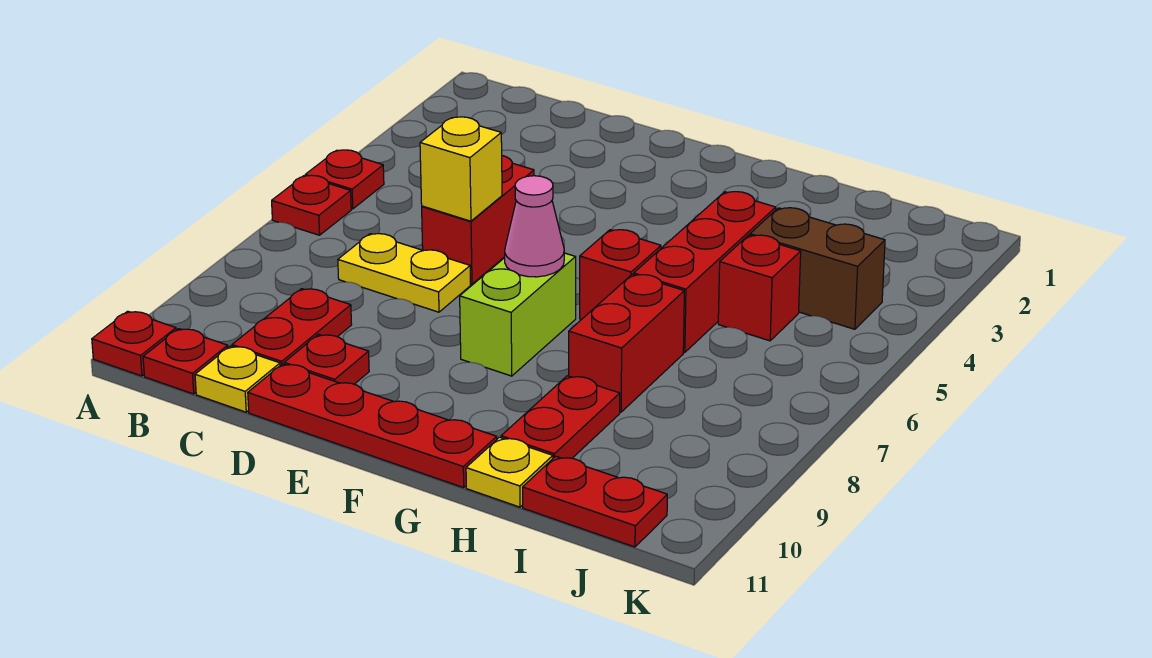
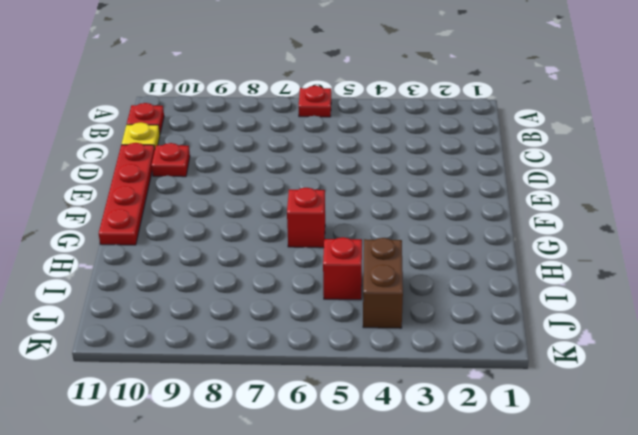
none -> red plate A5 level 1
none -> red plate A11 level 1
none -> yellow plate C7:D7 level 1

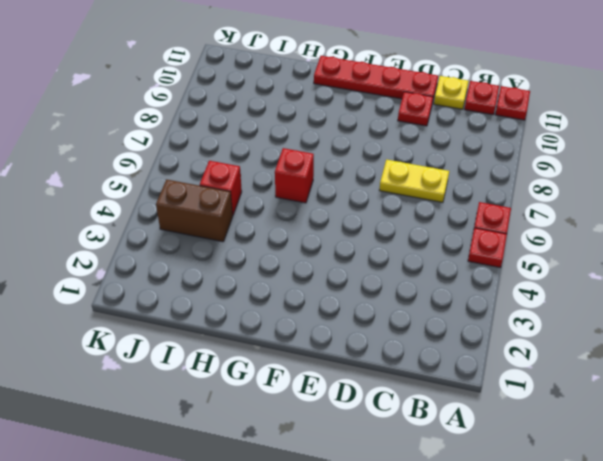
none -> red plate C9:C10 level 1
none -> red brick D5:D6 level 1
none -> lime brick F7:F8 level 1

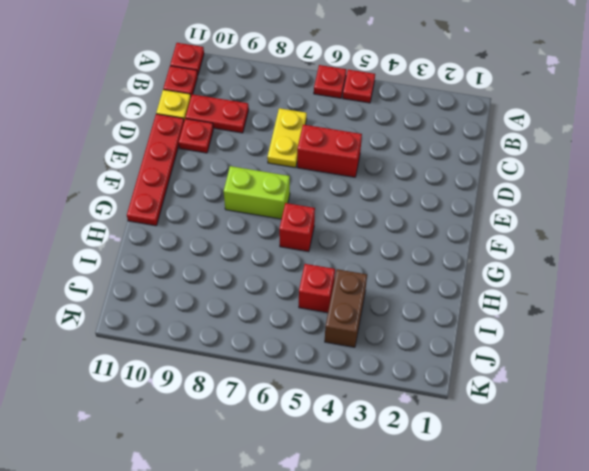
none -> red brick H4:H6 level 1
none -> red brick H7:H8 level 1
none -> red plate H9:H10 level 1

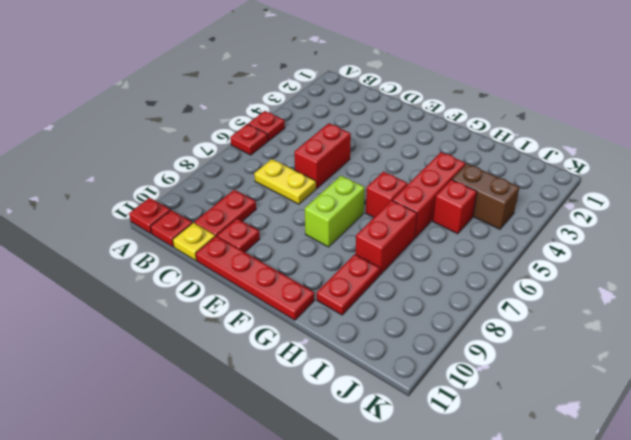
none -> yellow plate H11 level 1
none -> red plate I11:J11 level 1
none -> yellow brick D6 level 2

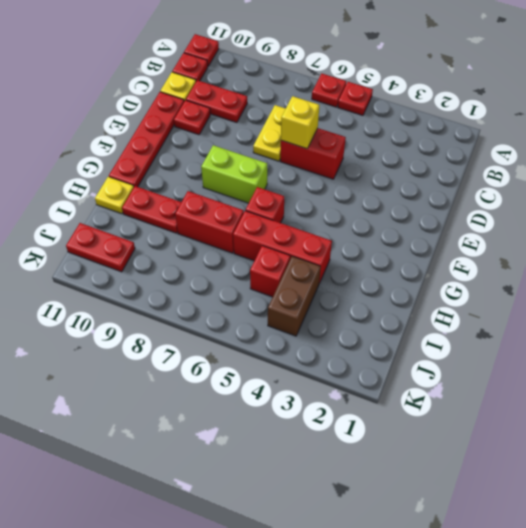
red plate J10:J11 level 1 -> red plate I11:J11 level 1
none -> pink cone F7 level 2

